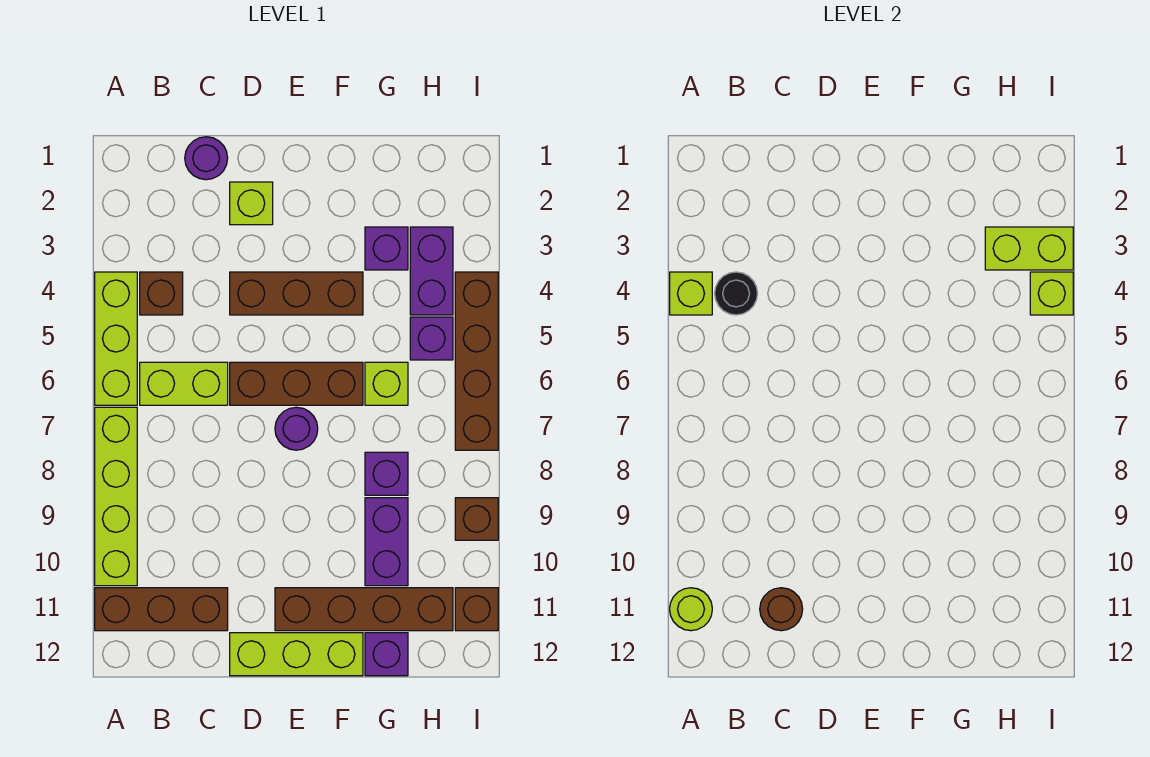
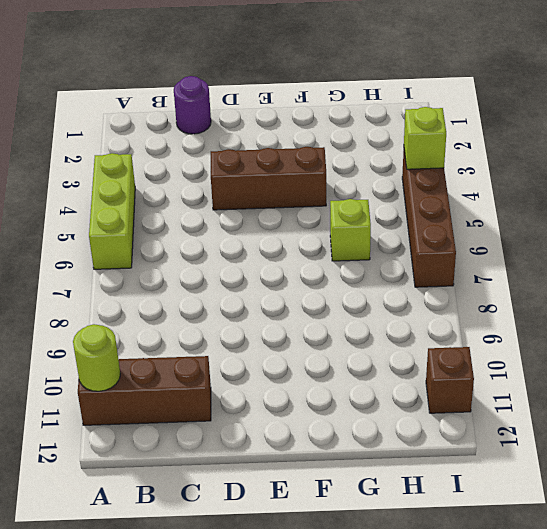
none -> lime brick A7:A10 level 1
none -> brown brick B4 level 1
none -> lime brick B6:C6 level 1

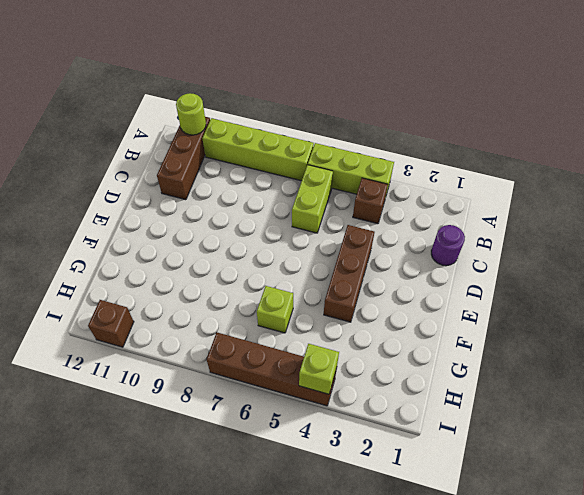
none -> lime brick D2 level 1
none -> brown brick D6:F6 level 1
none -> lime brick D12:F12 level 1

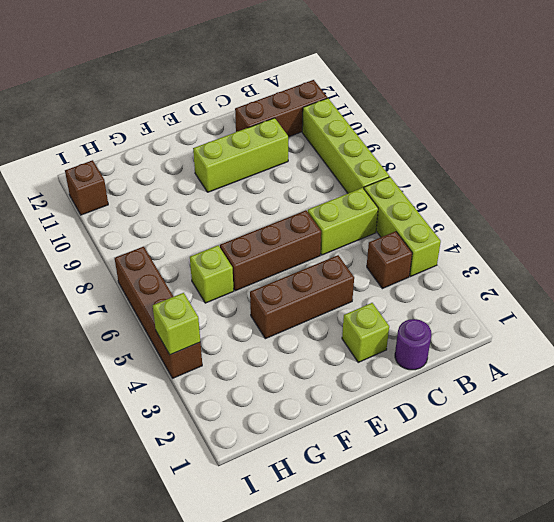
lime brick C10:E10 level 1 -> lime brick D12:F12 level 1
none -> purple round brick E7 level 1
none -> brown brick E11:H11 level 1
none -> purple brick G3 level 1

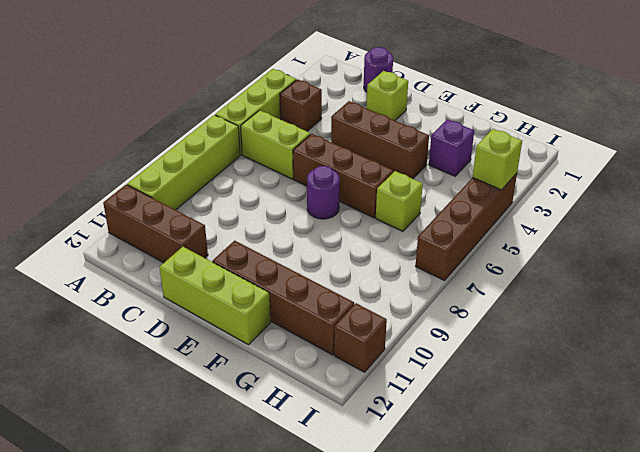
none -> purple brick G8 level 1
none -> purple brick G9:G10 level 1
none -> purple brick G12 level 1

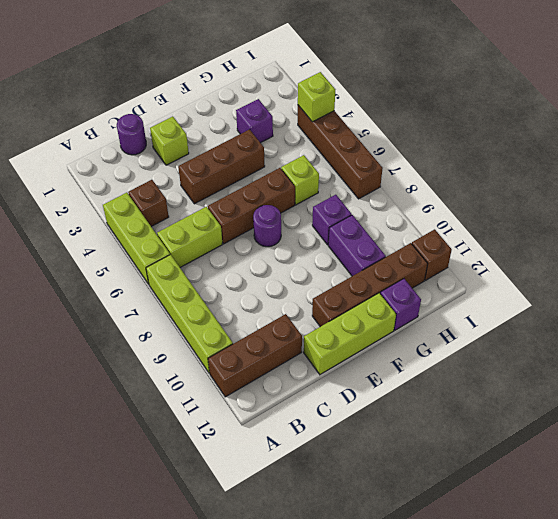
none -> purple brick H3:H4 level 1
none -> purple brick H5 level 1
none -> brown brick I9 level 1

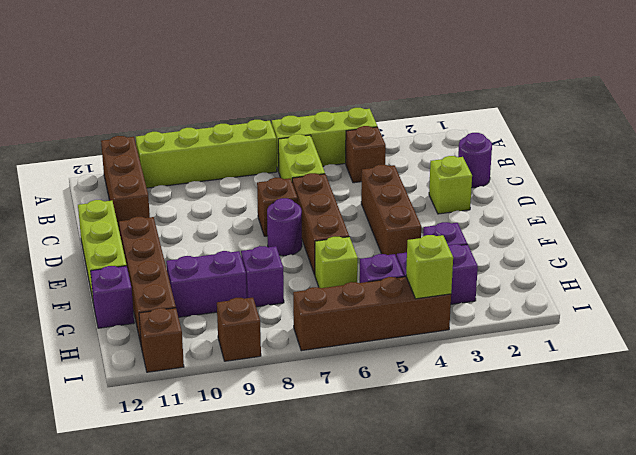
brown brick D7 level 1 -> none
none -> lime brick A4 level 2
none -> lime round brick A11 level 2
none -> black round brick B4 level 2

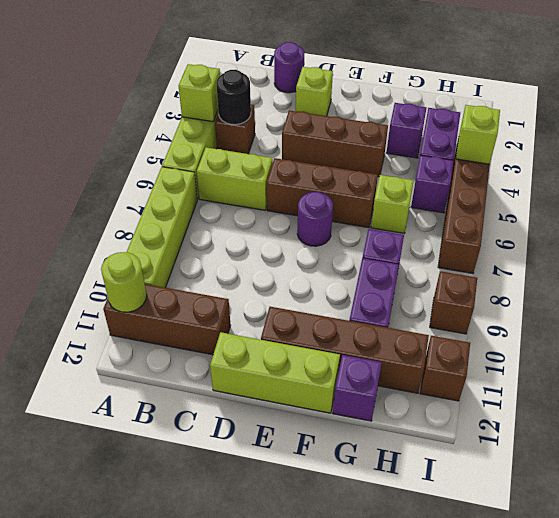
none -> brown round brick C11 level 2
none -> lime brick H3:I3 level 2

